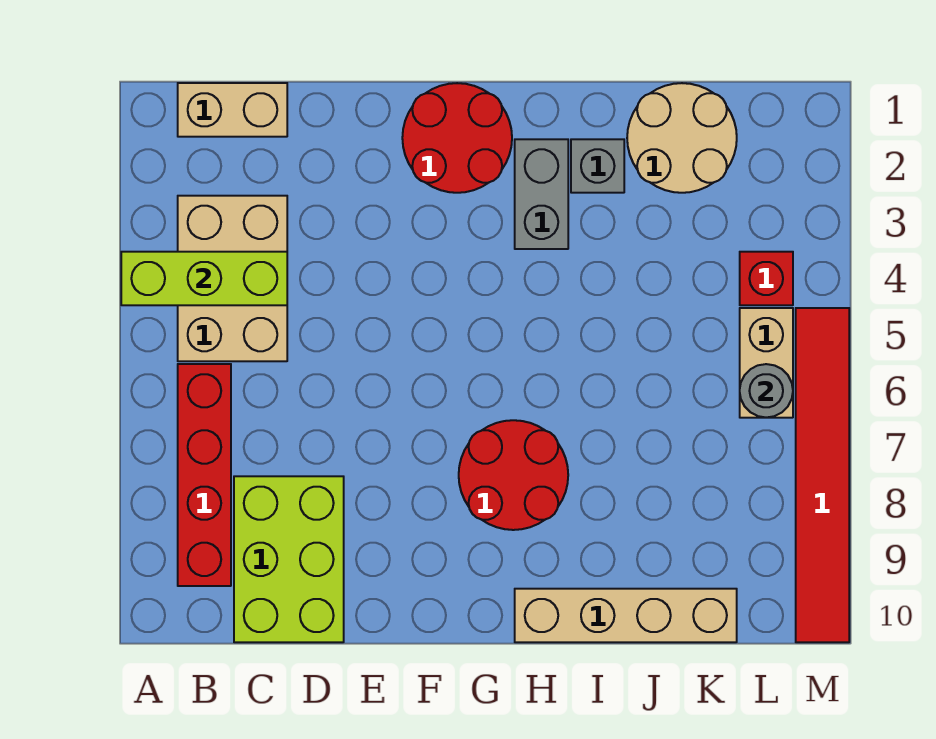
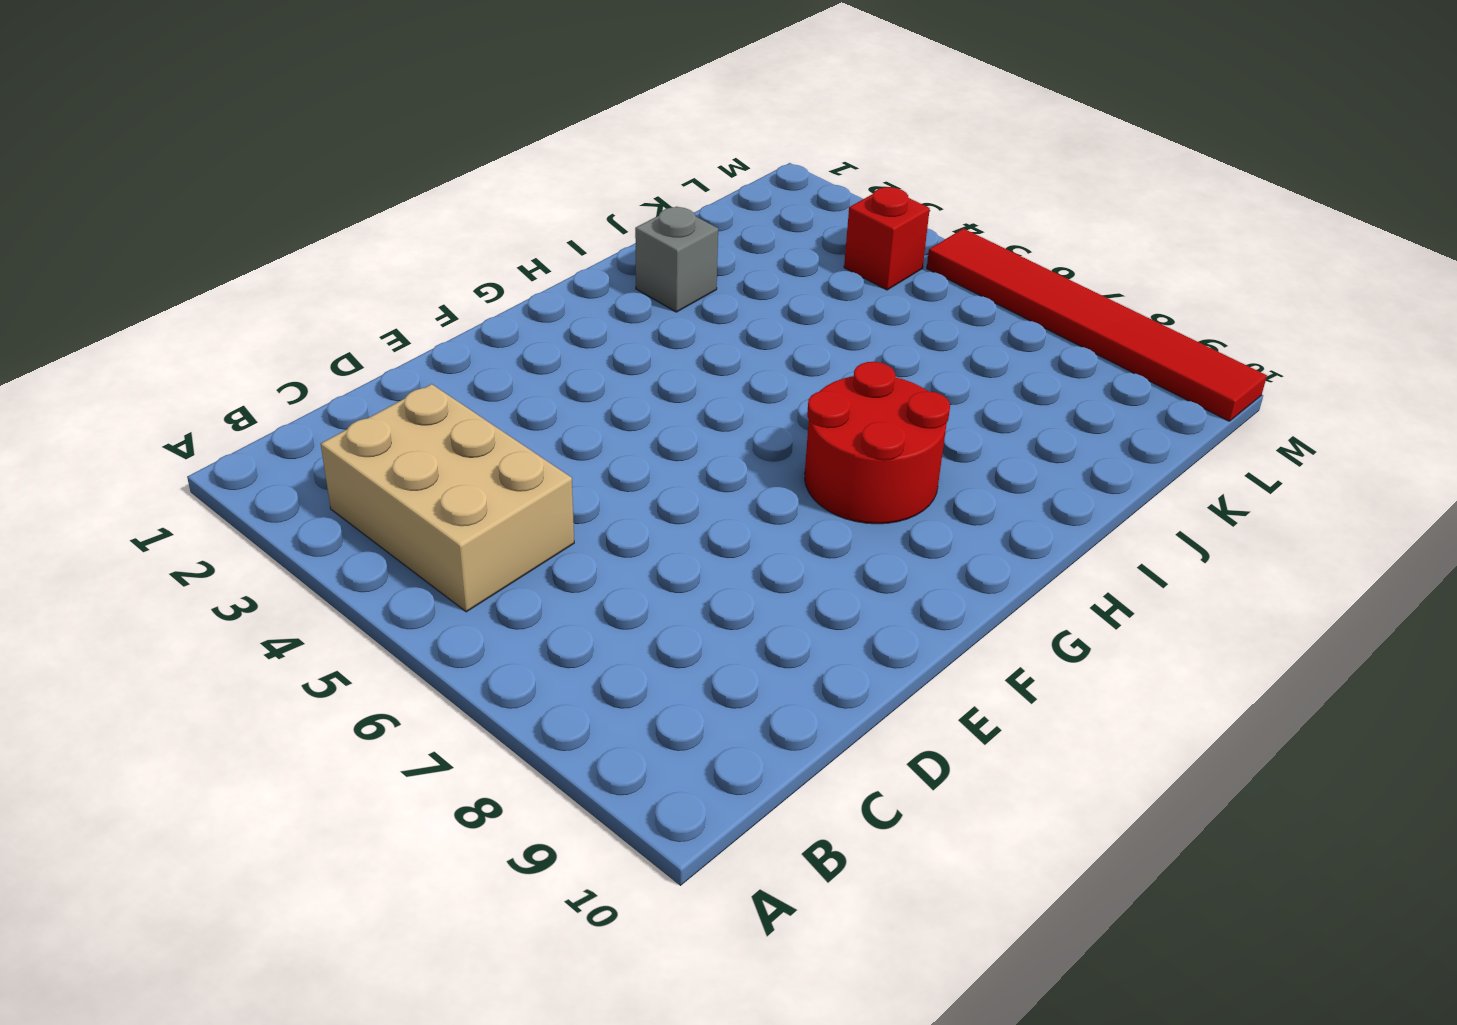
none -> tan brick B1:C1 level 1
none -> red brick B6:B9 level 1
none -> lime brick C8:D10 level 1

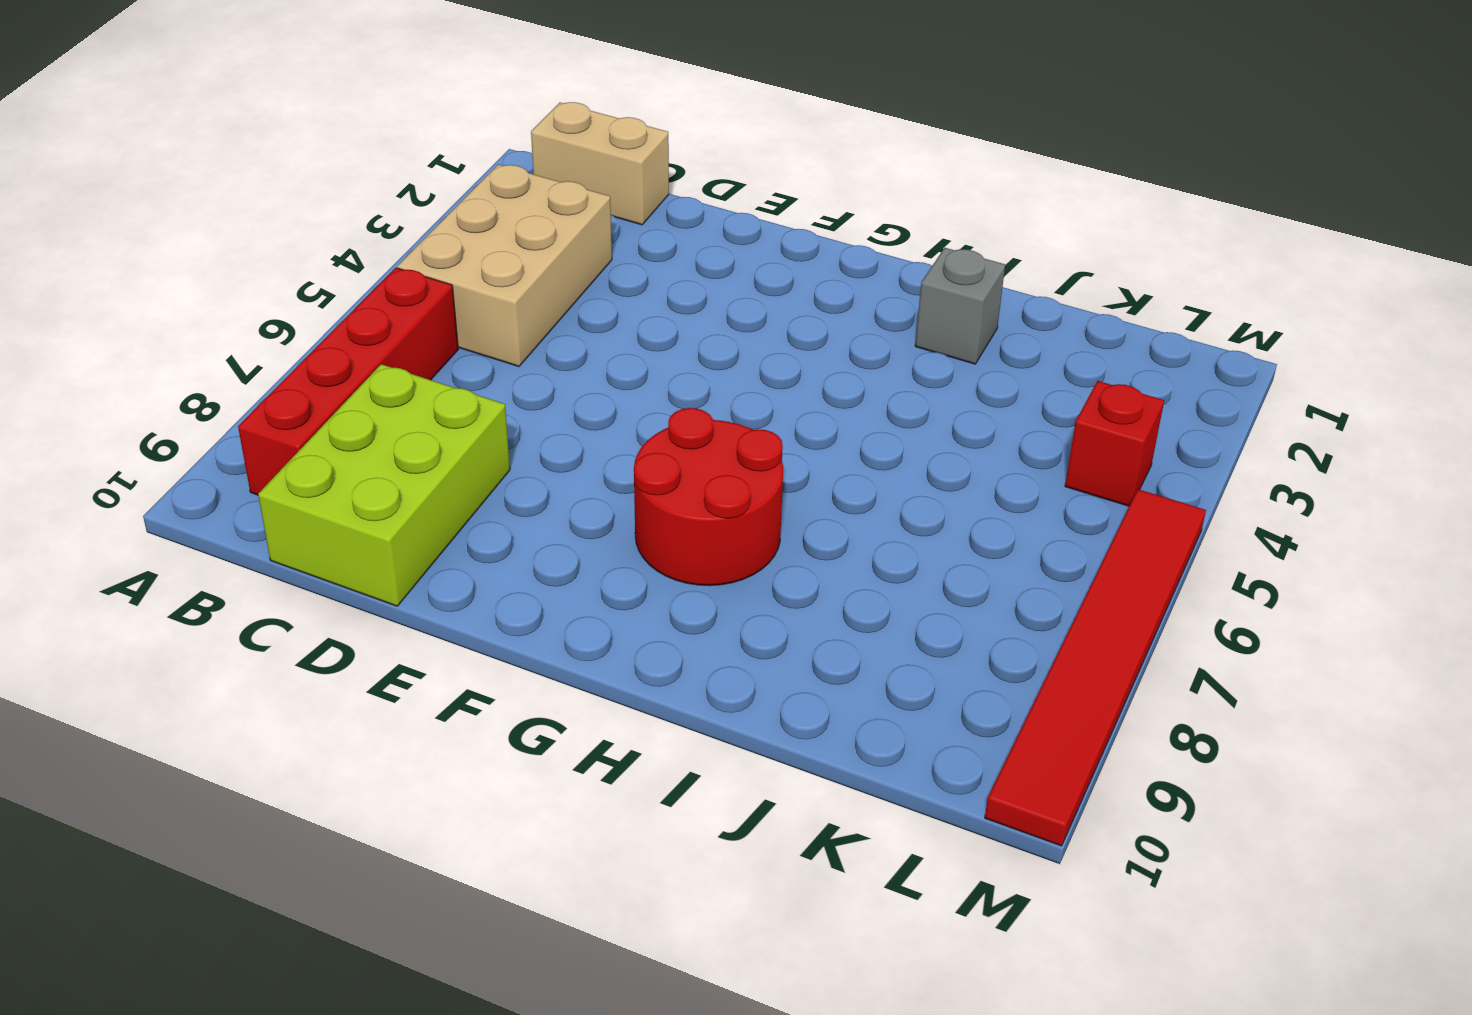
none -> red round brick F1:G2 level 1
none -> grey brick H2:H3 level 1
none -> tan brick H10:K10 level 1

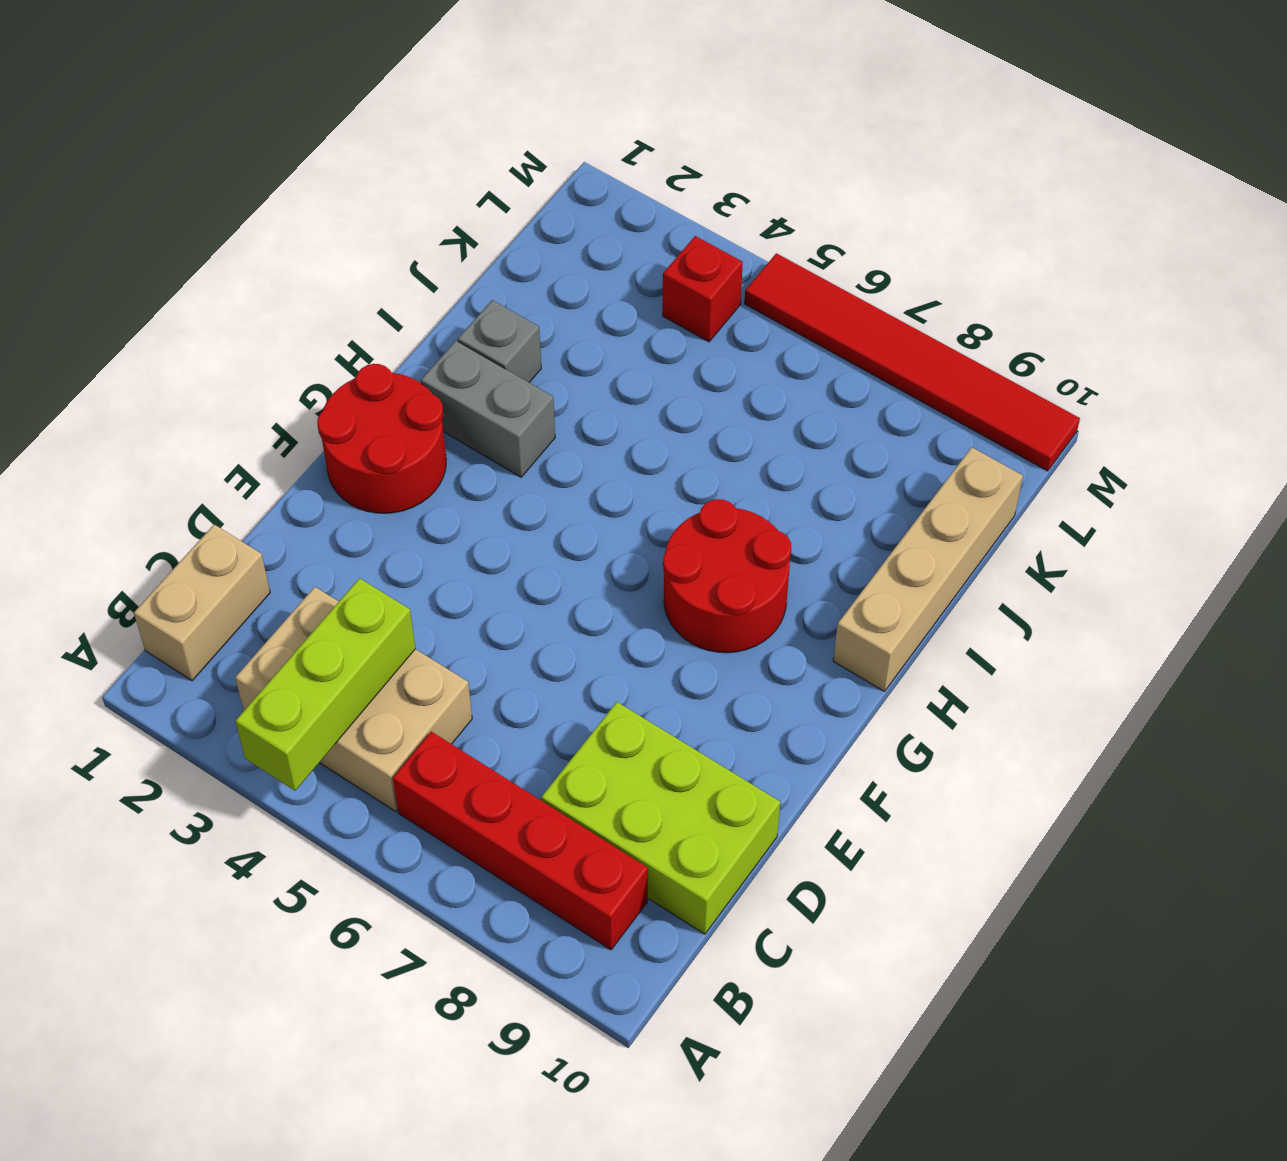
none -> tan round brick J1:K2 level 1
none -> tan brick L5:L6 level 1
none -> grey round brick L6 level 2

